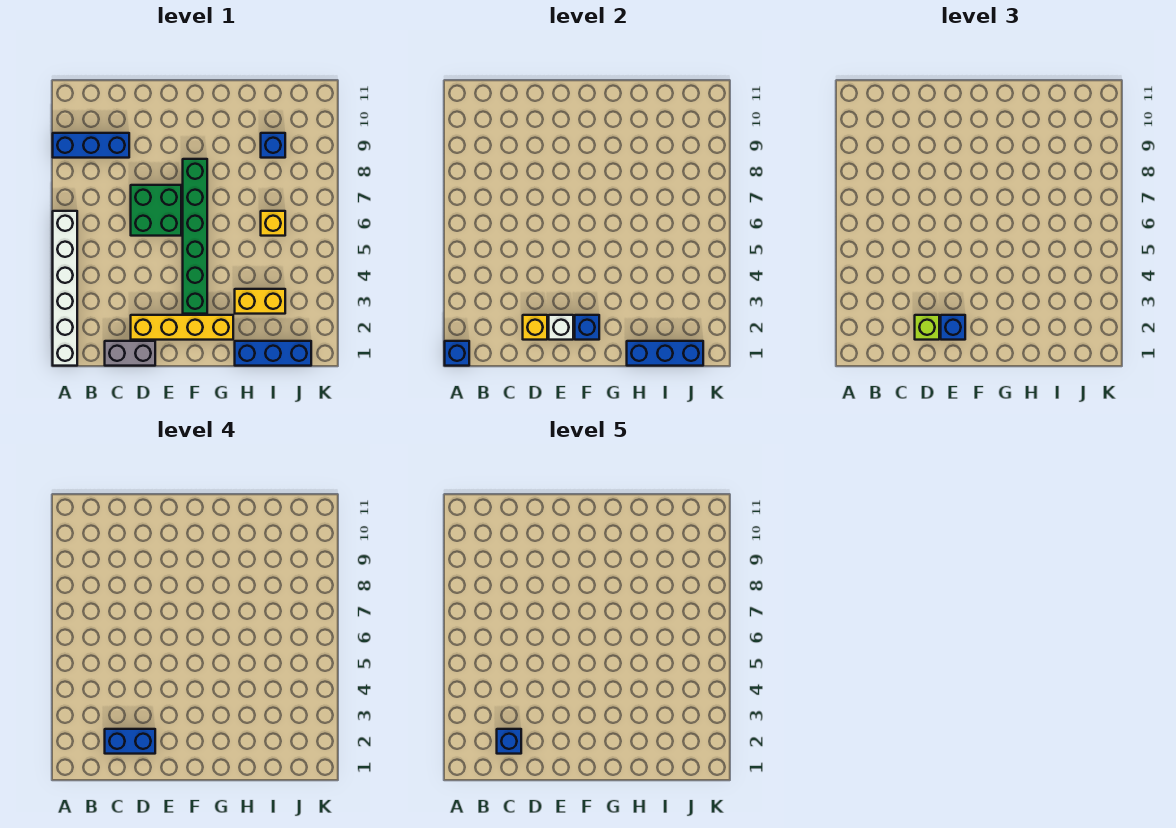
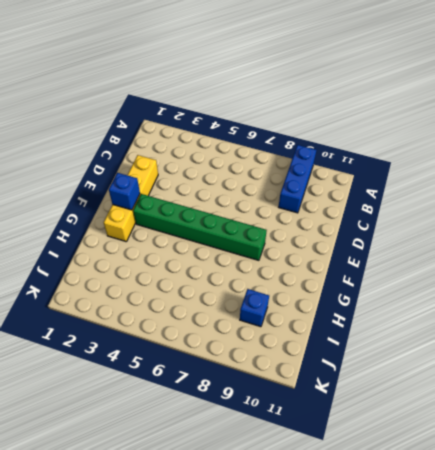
none -> white brick A1:A6 level 1
none -> grey brick C1:D1 level 1
none -> green brick D6:E7 level 1

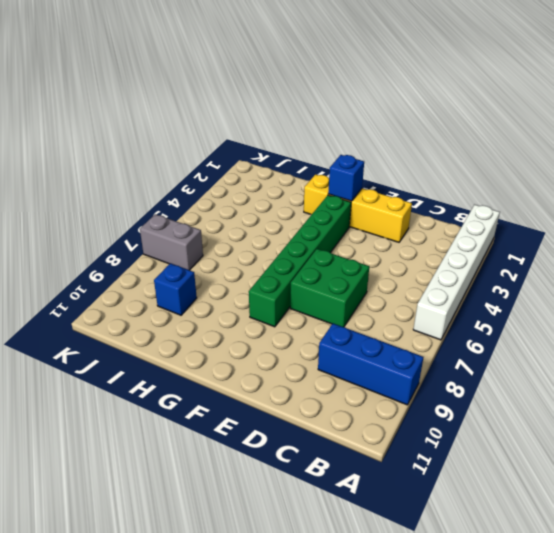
grey brick J7:K7 level 1 -> grey brick C1:D1 level 1
none -> blue brick H1:J1 level 1
none -> yellow brick H3:I3 level 1
none -> yellow brick I6 level 1

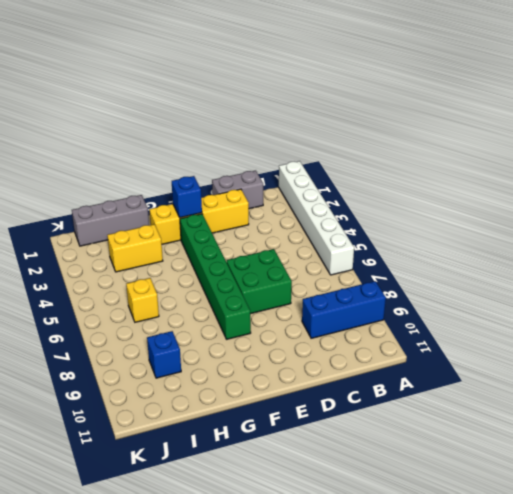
grey brick H1:J1 level 1 -> blue brick H1:J1 level 1
none -> blue brick A1 level 2
none -> yellow brick D2 level 2
none -> white brick E2 level 2

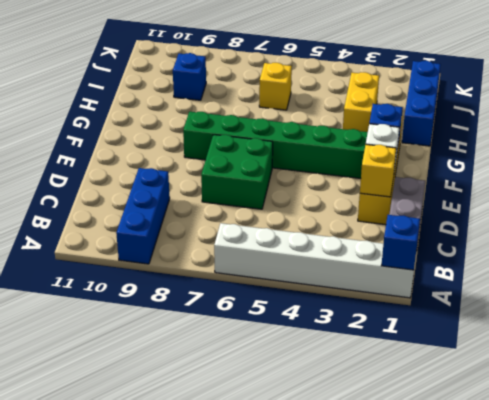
none -> blue brick H1:J1 level 2
none -> lime brick D2 level 3
none -> blue brick E2 level 3

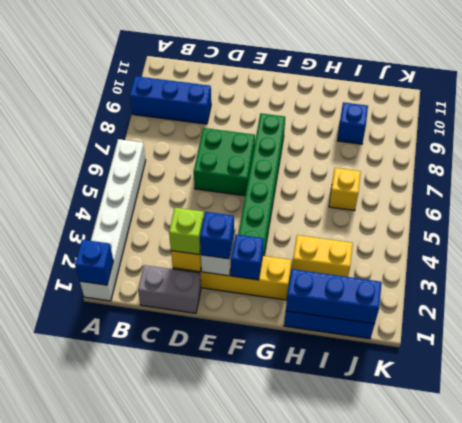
none -> blue brick C2:D2 level 4
none -> blue brick C2 level 5

